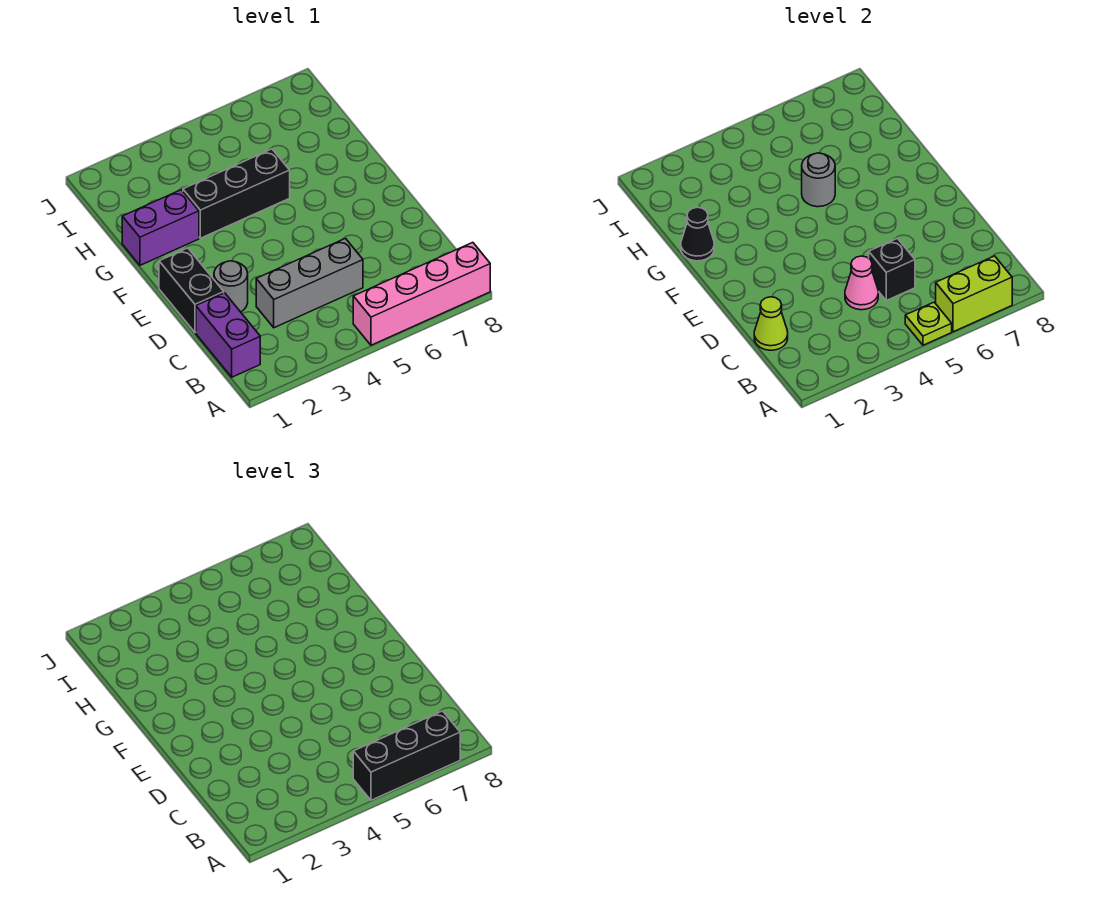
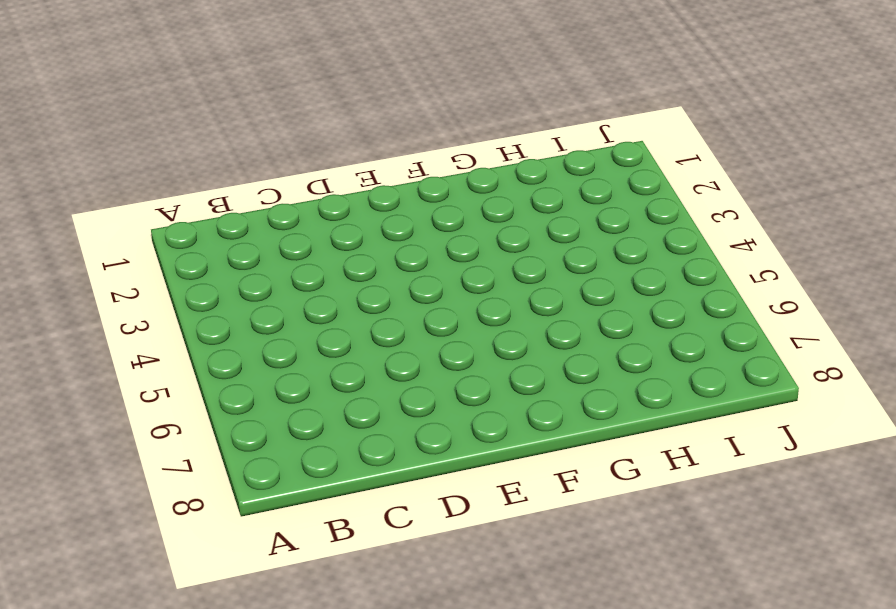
none -> pink brick A5:A8 level 1
none -> purple brick B1:C1 level 1
none -> grey brick C3:C5 level 1

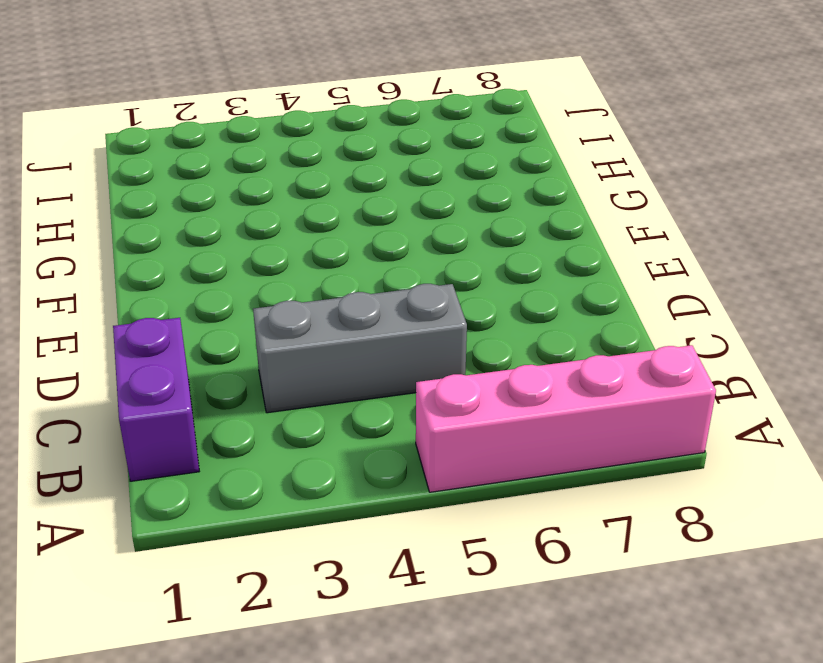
none -> black brick D1:E1 level 1
none -> grey round brick D2 level 1
none -> purple brick G1:G2 level 1

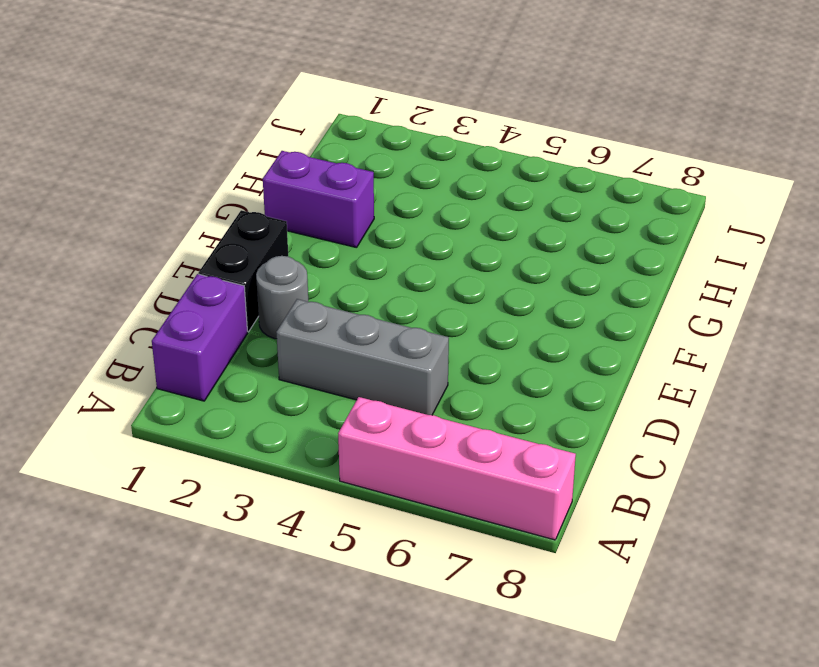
none -> black brick G3:G5 level 1
none -> lime plate A5 level 2
none -> lime brick A6:A7 level 2

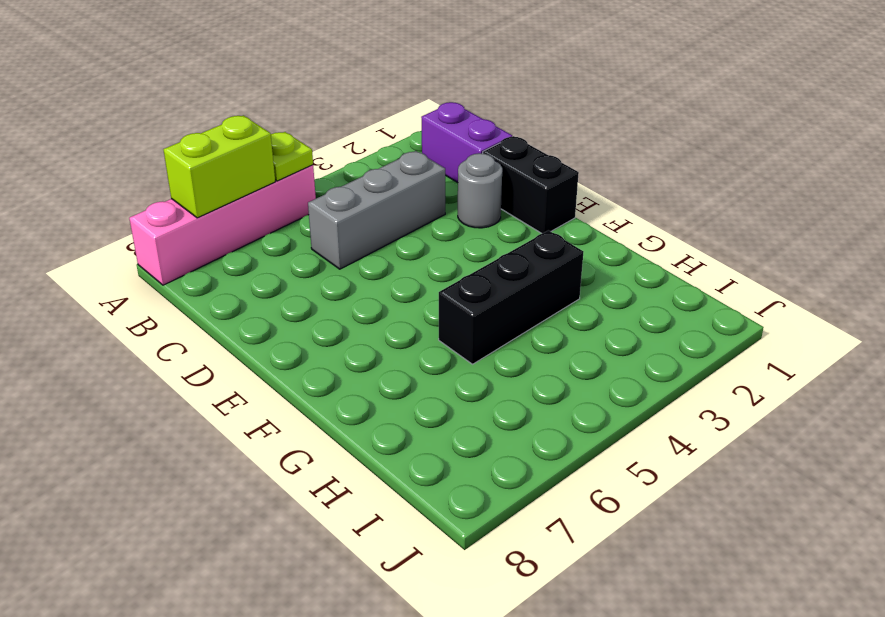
none -> purple brick G1:G2 level 1
none -> lime cone C1 level 2
none -> pink cone C4 level 2

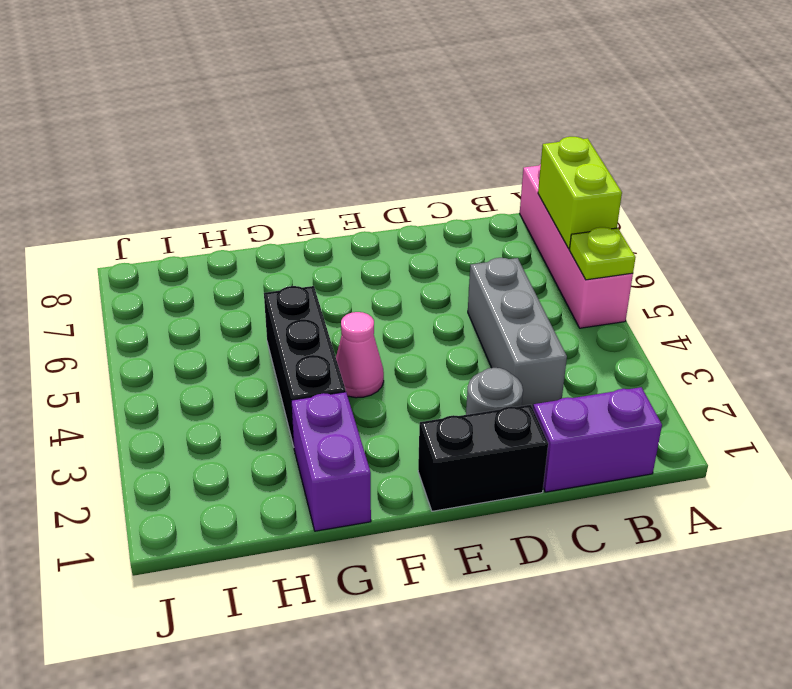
pink cone F4 level 1 -> pink cone C4 level 2
none -> lime cone C1 level 2
none -> black brick C5 level 2
none -> black cone G1 level 2

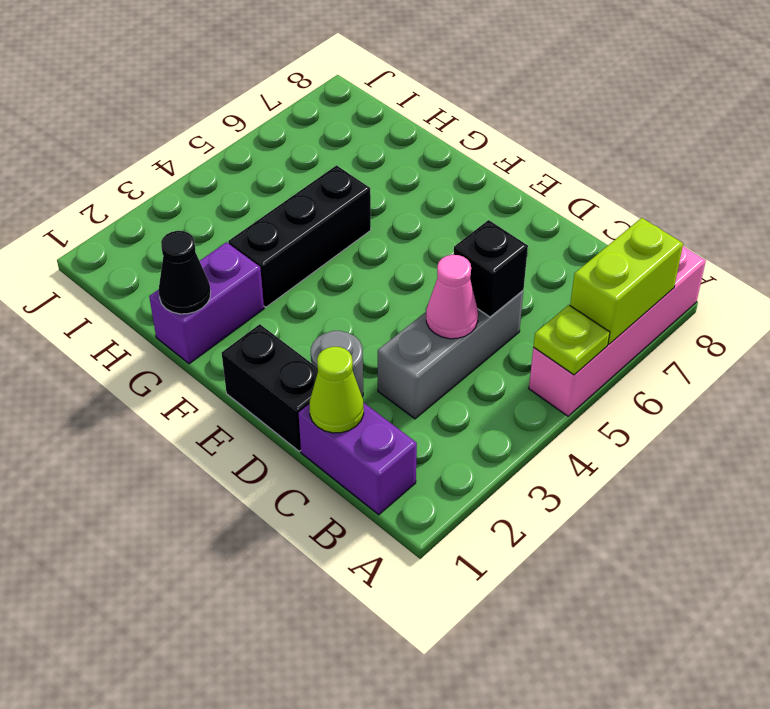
none -> grey round brick G5 level 2
none -> black brick A5:A7 level 3

